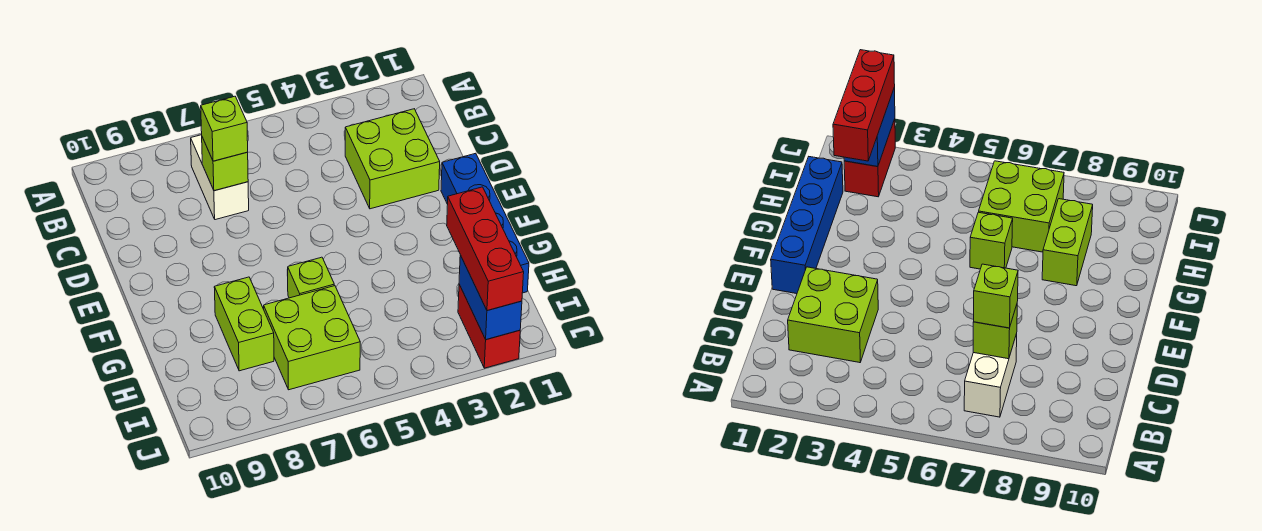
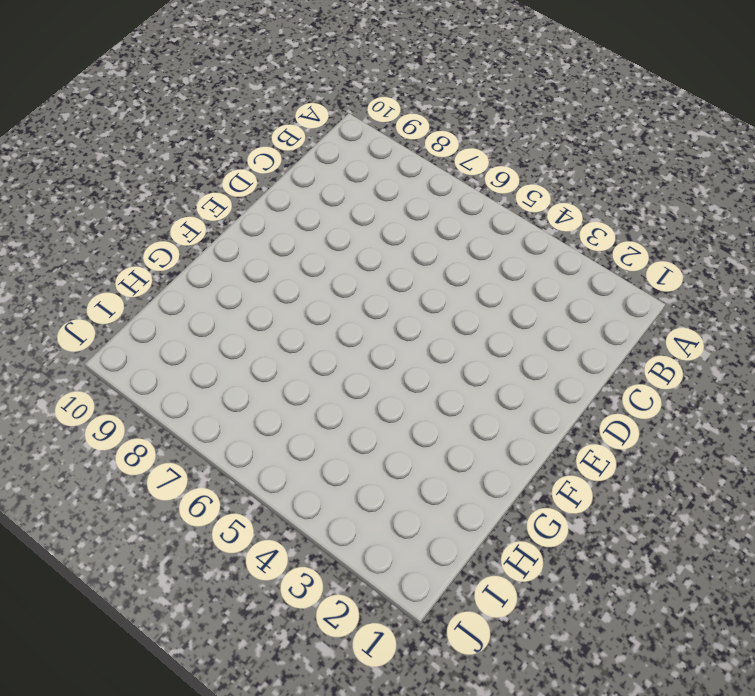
none -> white brick B7:C7 level 1
none -> lime brick C2:D3 level 1

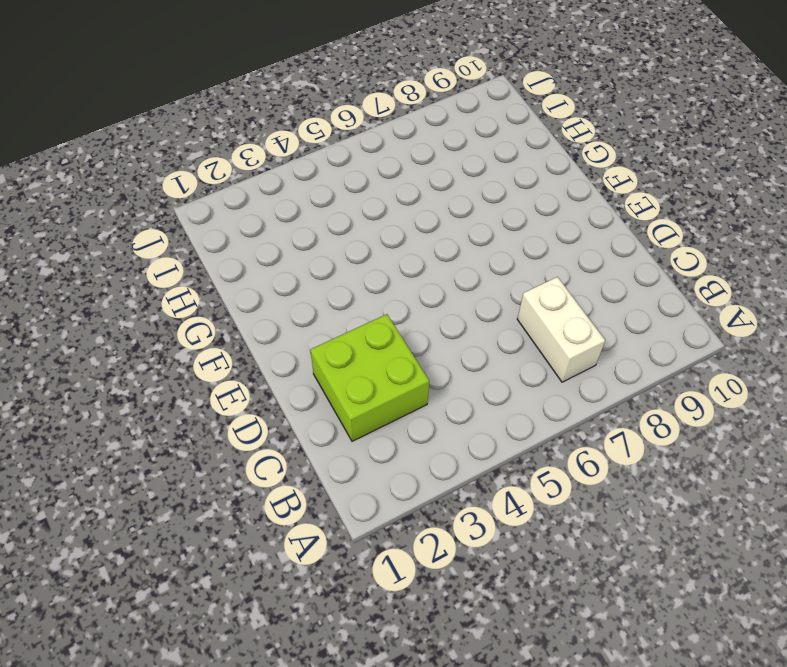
none -> blue brick E1:H1 level 1
none -> lime brick G6 level 1

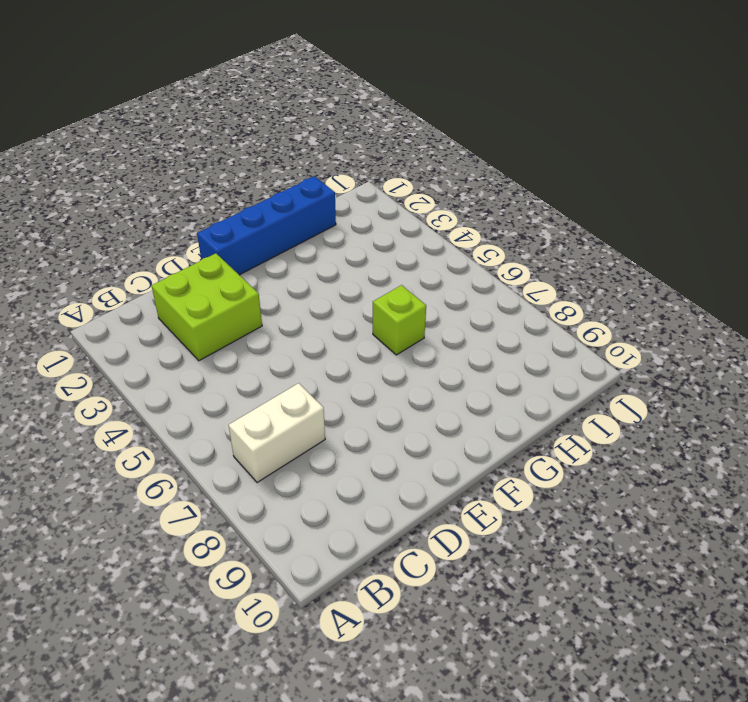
none -> lime brick G8:H8 level 1
none -> lime brick H6:I7 level 1

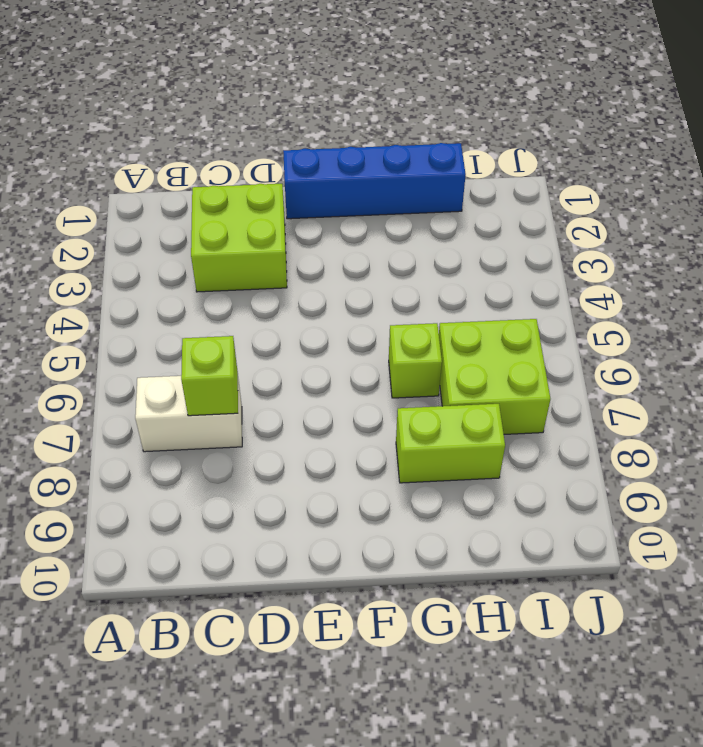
none -> red brick I2:J2 level 1
none -> blue brick I2:J2 level 2

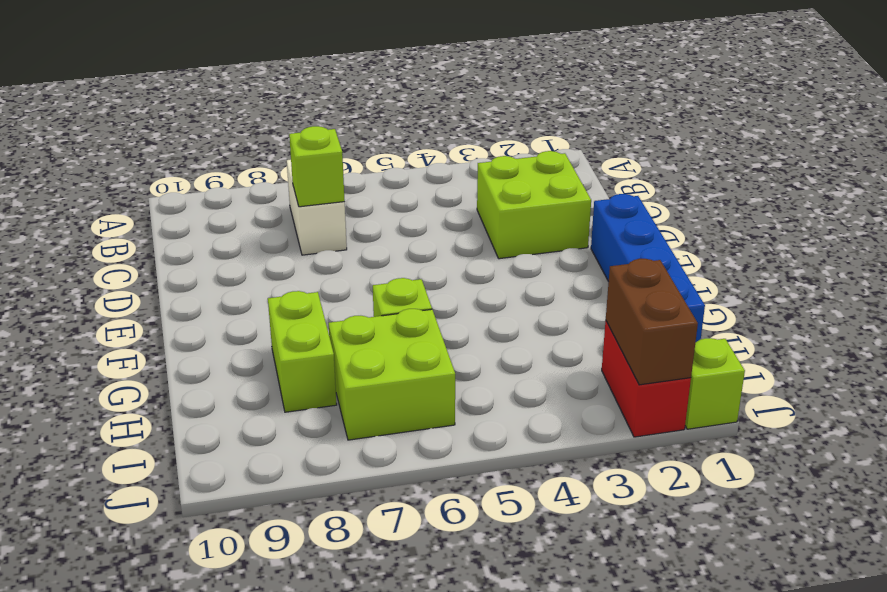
brown brick I2:J2 level 2 -> blue brick I2:J2 level 2
lime brick J1 level 1 -> lime brick C7 level 3
none -> red brick H2:J2 level 3

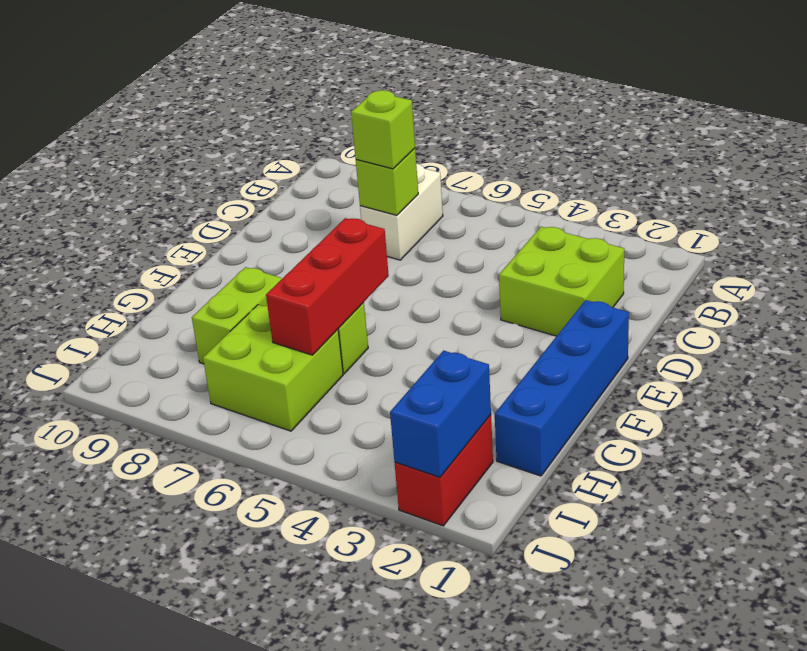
red brick F6:H6 level 2 -> red brick H2:J2 level 3

